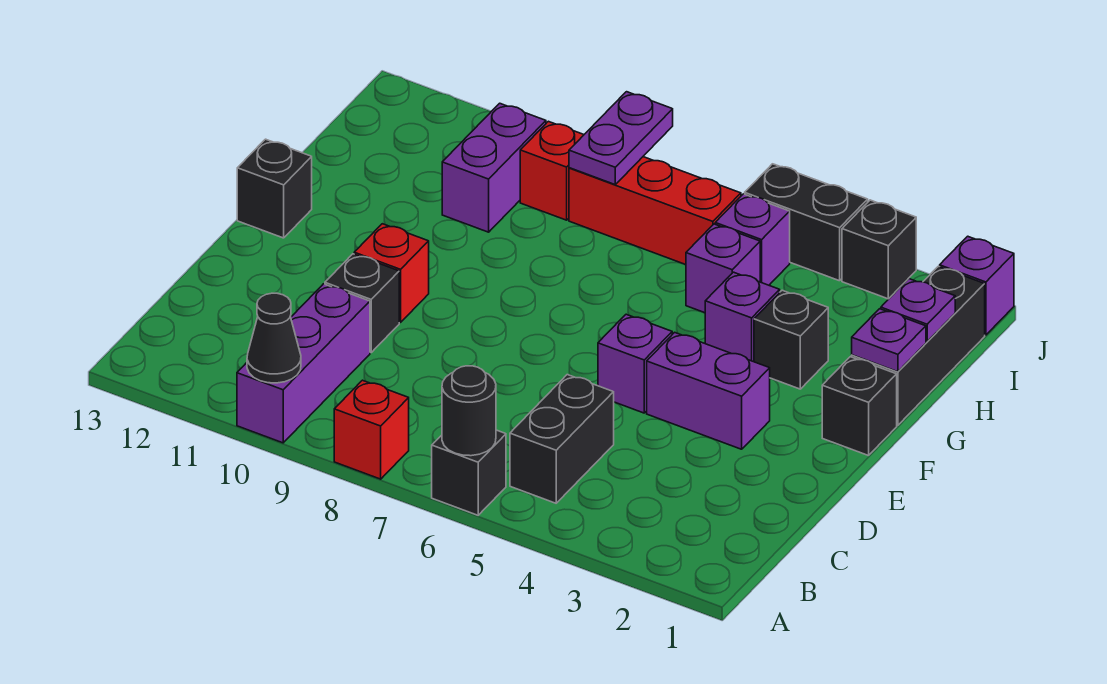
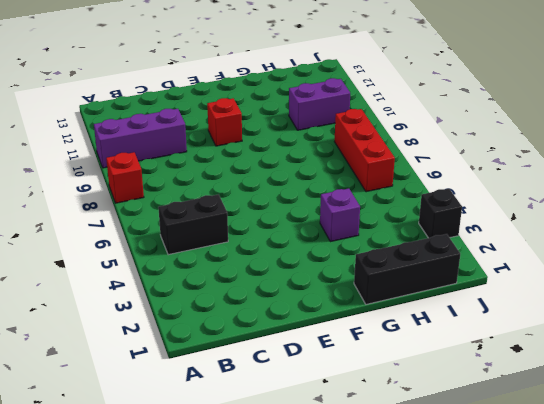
none -> black brick A6 level 1
none -> black brick D10 level 1
none -> purple brick E3:E4 level 1

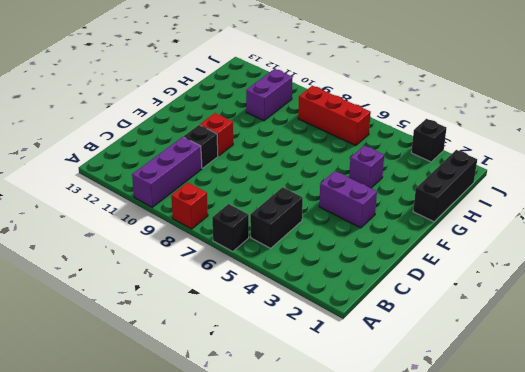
none -> purple brick E5 level 1
none -> black brick F1 level 1
none -> black brick F13 level 1

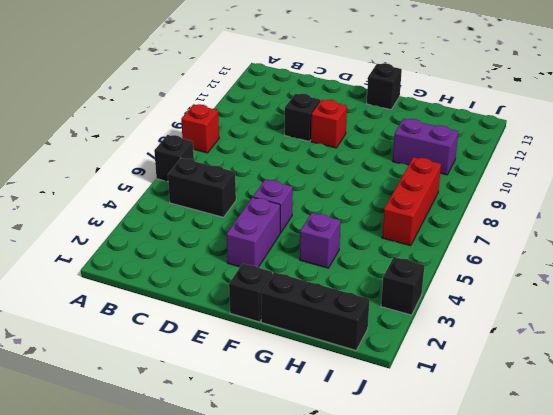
none -> purple brick A10:C10 level 1
none -> black brick G3 level 1
none -> purple brick H5 level 1

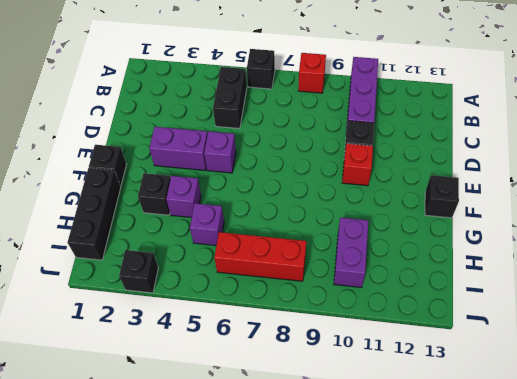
none -> purple brick I5 level 1
none -> red brick I9 level 1
none -> purple brick J1 level 1

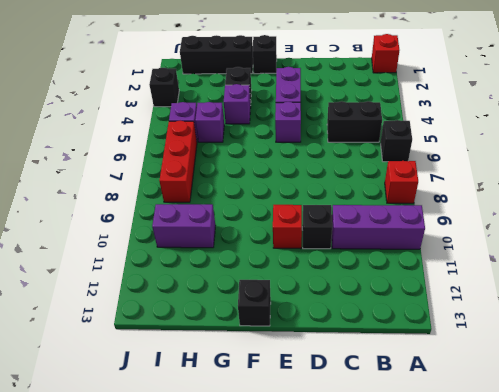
red brick A1 level 1 -> red brick I9 level 1
none -> purple brick J1 level 1
none -> black brick J4:J5 level 1
none -> black round brick A6 level 2

